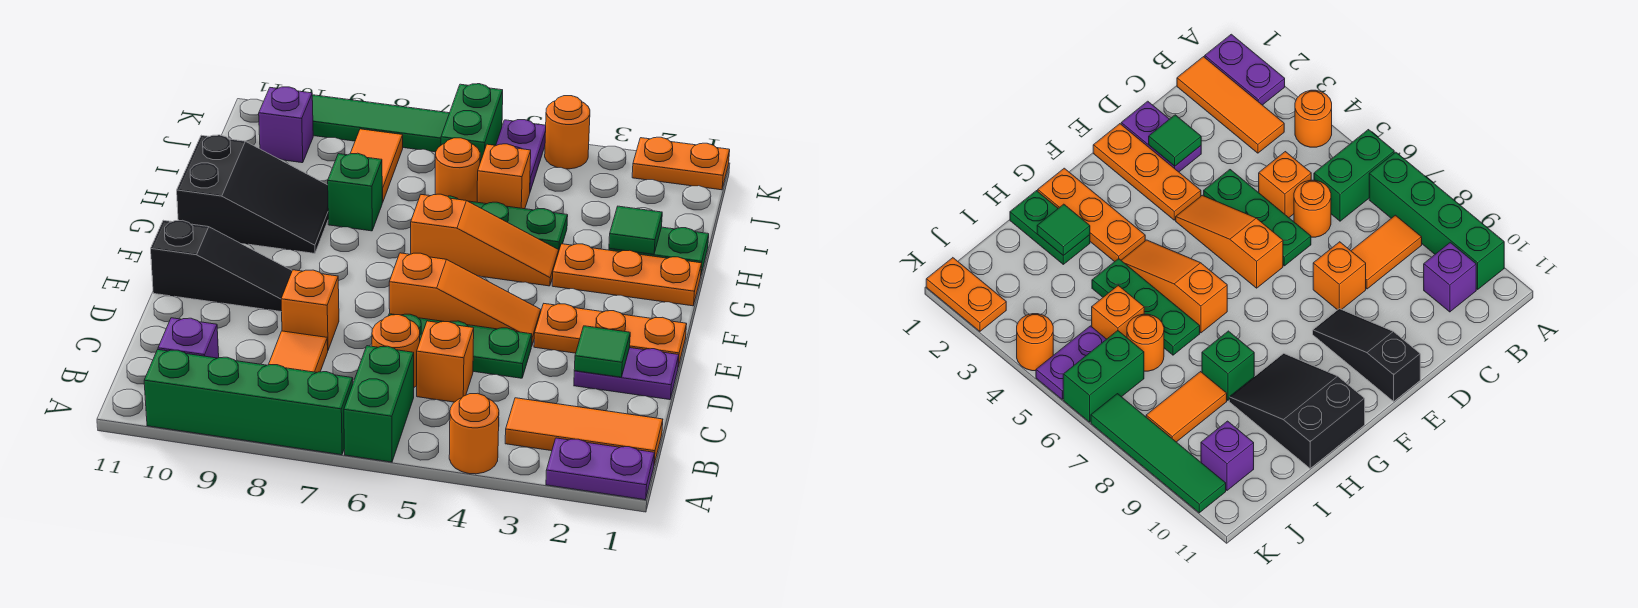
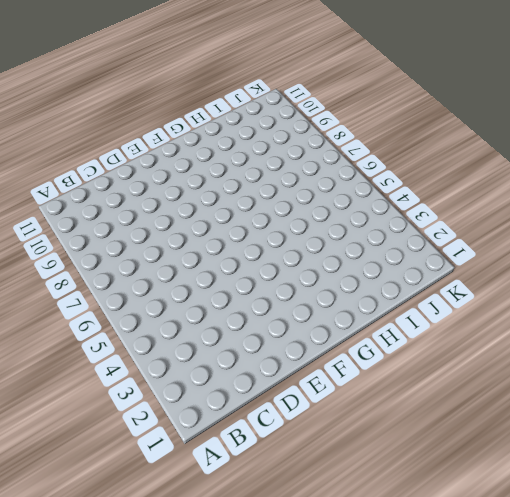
none -> purple plate A1:A2 level 1
none -> orange round brick A4 level 1
none -> green brick A6:B6 level 1
none -> green brick A7:A10 level 1

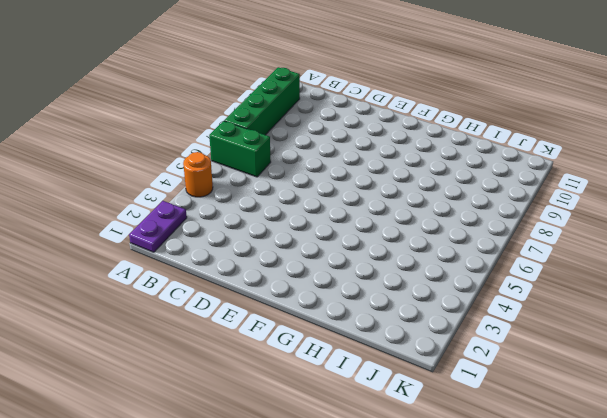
none -> orange tile B1:B3 level 1
none -> orange tile B8:C8 level 1
none -> purple brick B10 level 1
none -> orange brick C5 level 1

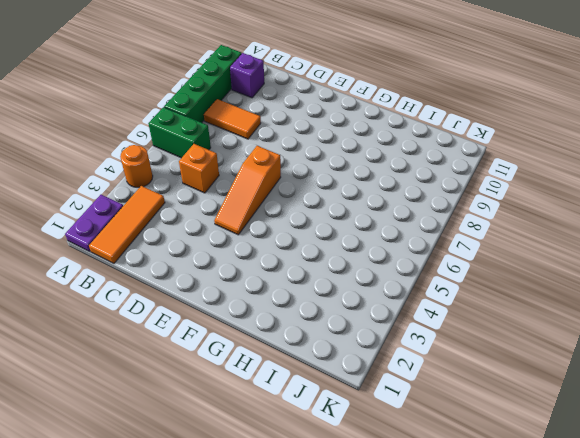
none -> orange round brick C6 level 1
none -> purple plate D1:D2 level 1
none -> green plate D4:D6 level 1
none -> orange brick D8 level 1

